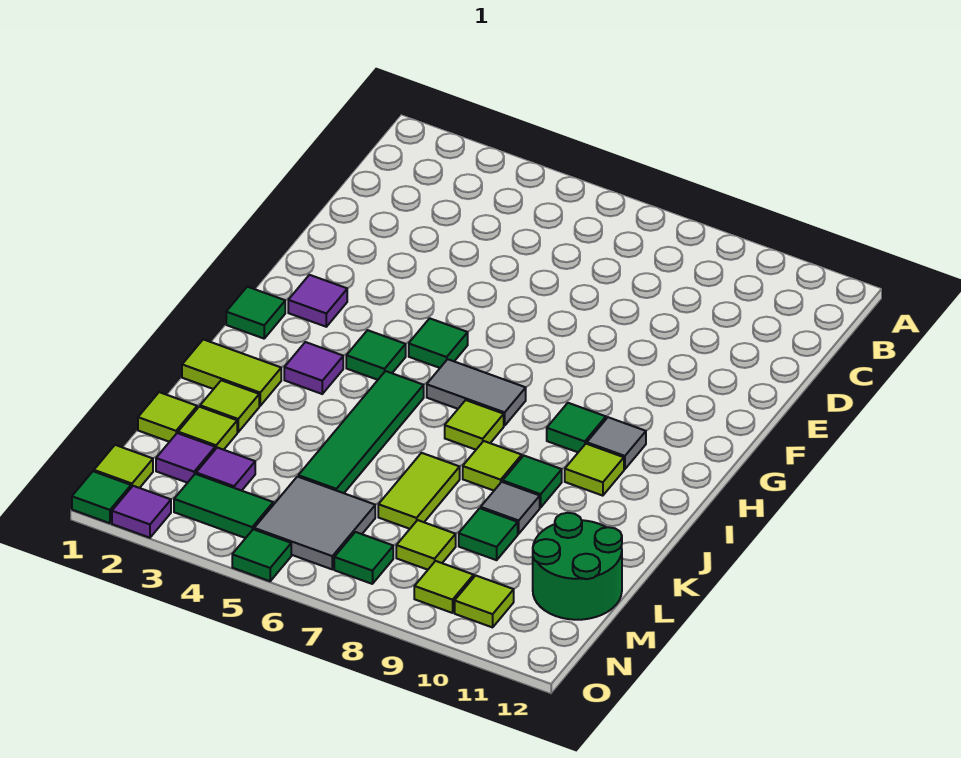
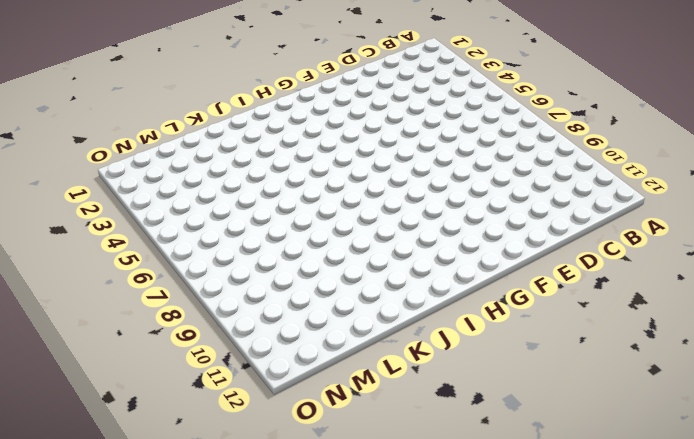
none -> purple tile G2 level 1
none -> green tile G5 level 1
none -> green tile H1 level 1
none -> green tile H4 level 1

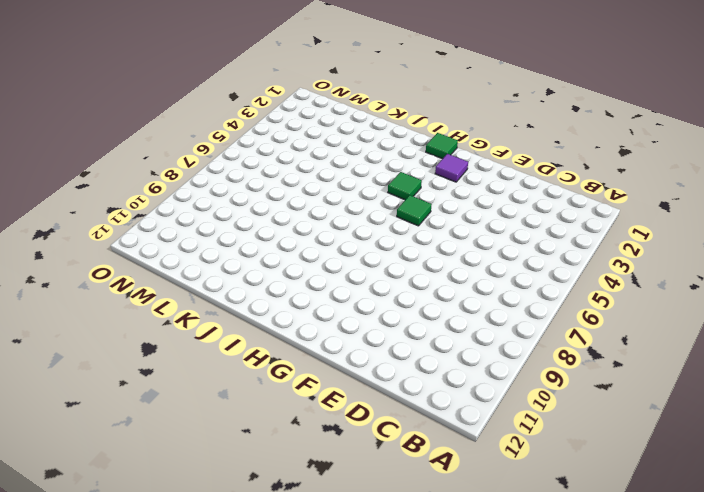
none -> grey tile H6:H7 level 1
none -> green tile H9 level 1
none -> grey tile H10 level 1
none -> purple tile I3 level 1

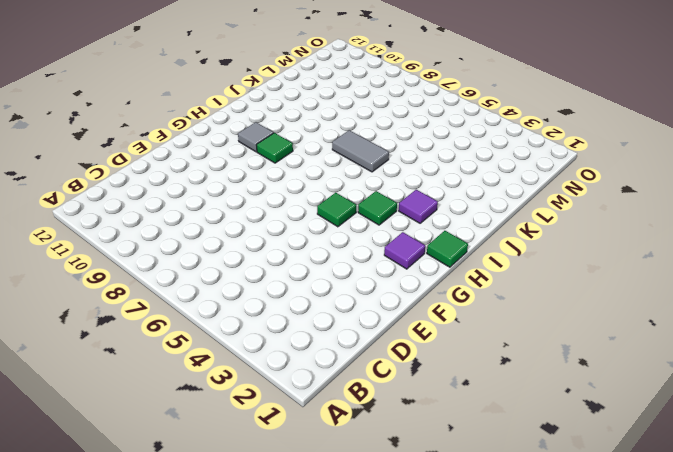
grey tile J6:J7 level 1 -> grey tile H6:H7 level 1
none -> green tile I5:L5 level 1
none -> lime tile I7 level 1
none -> lime tile I10 level 1
none -> lime tile J1:J2 level 1

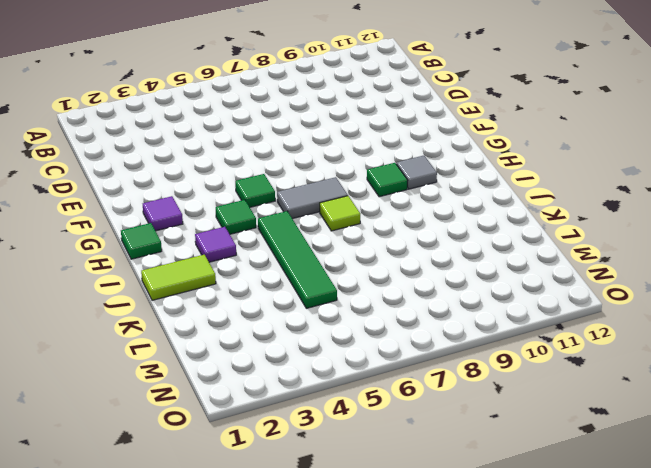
none -> lime tile I10 level 1
none -> lime tile J8 level 1
none -> green tile J9 level 1
none -> lime tile K2 level 1

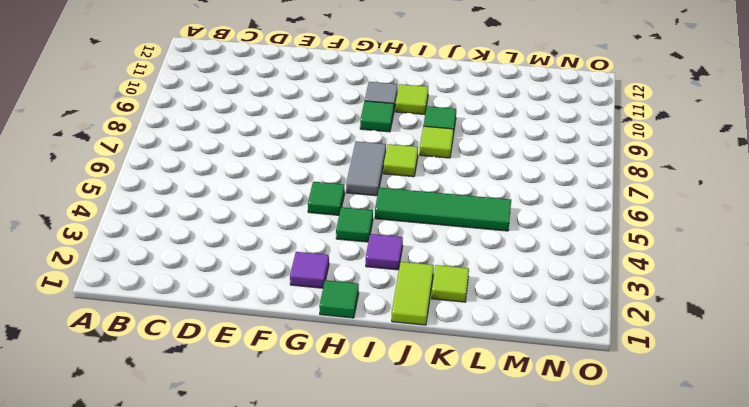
none -> lime tile K7:L7 level 1
none -> grey tile K9 level 1
none -> lime tile L1 level 1
none -> lime tile L2 level 1

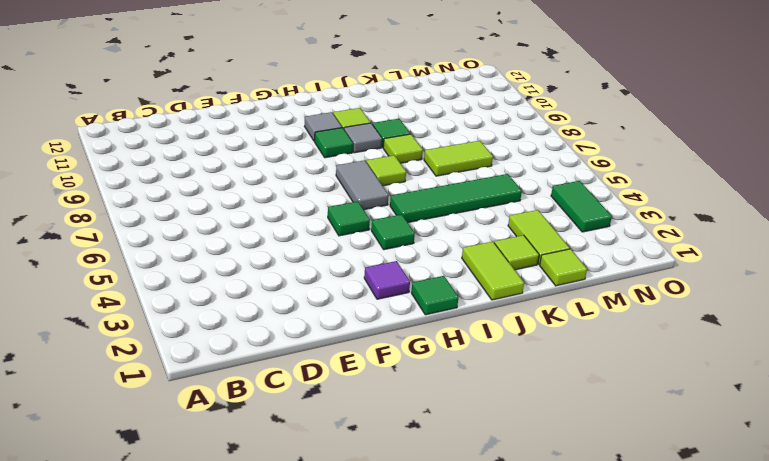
grey tile I9 level 1 -> grey tile K9 level 1
lime tile L2:L3 level 1 -> lime tile L2 level 1
none -> purple tile I3 level 1
none -> green tile L9 level 1
none -> green round brick L11:M12 level 1
none -> purple tile M2 level 1

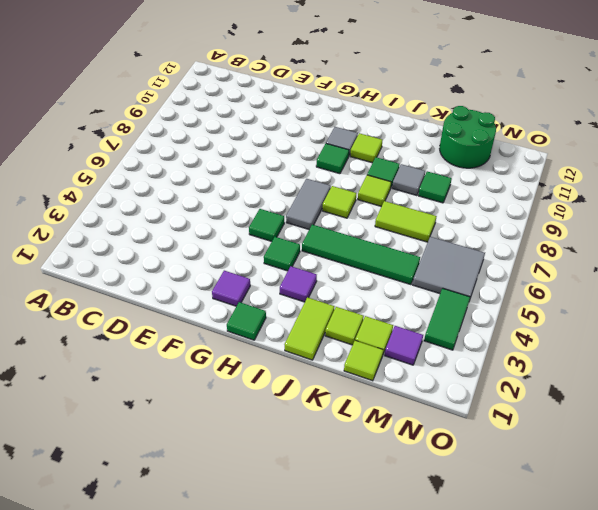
none -> purple tile M3 level 1
none -> lime tile M8 level 1
none -> lime tile N1 level 1
none -> green tile N7 level 1

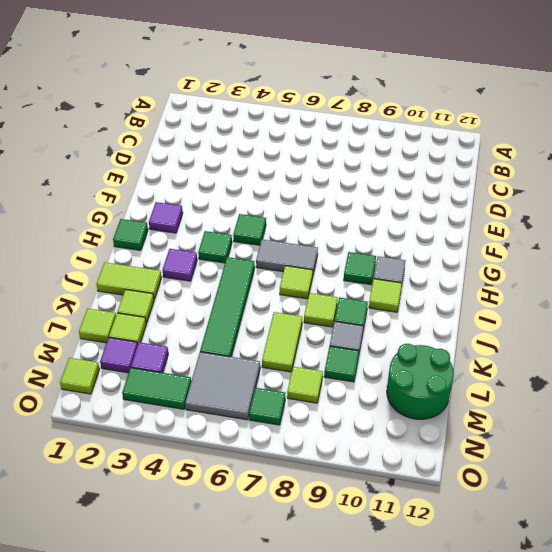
none -> lime tile N9 level 1
none -> lime tile N10 level 1
none -> green tile O1 level 1
none -> purple tile O2 level 1

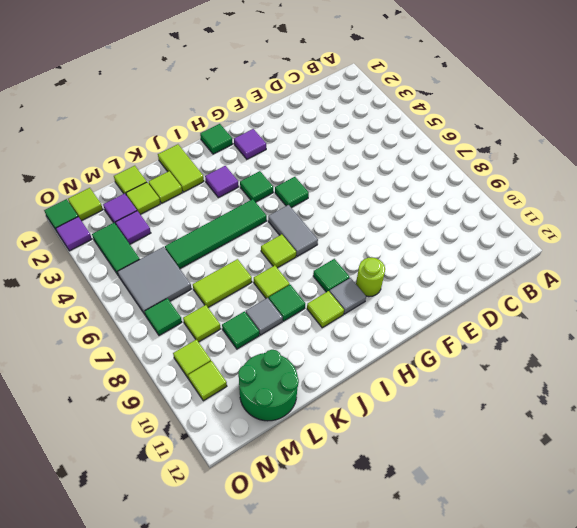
lime round brick G10 level 1 -> none
none -> green tile O5 level 1

